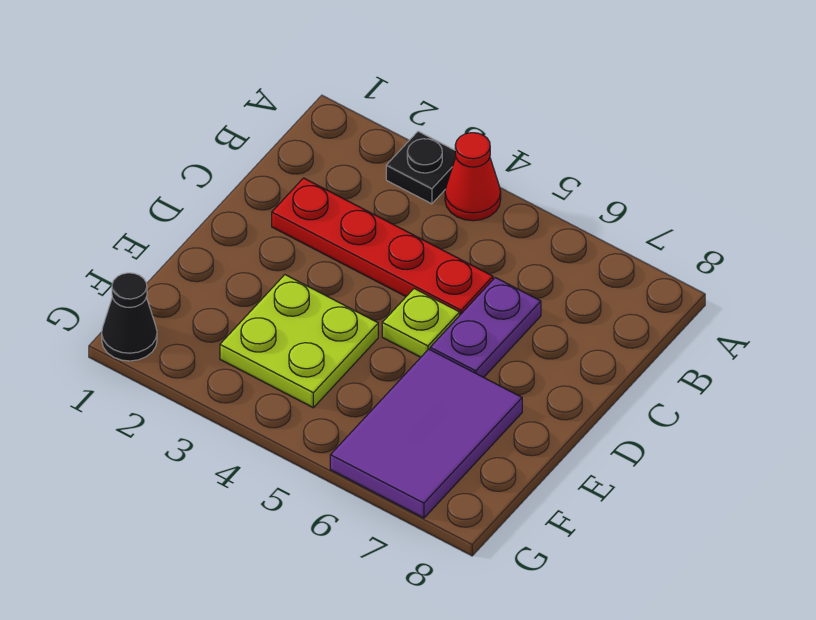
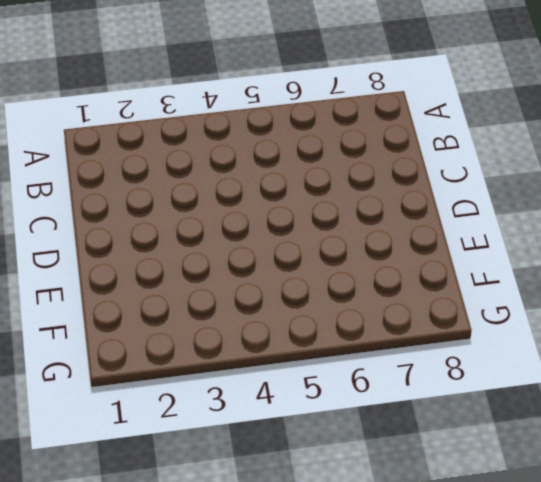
none -> black plate A3 level 1
none -> red cone A4 level 1

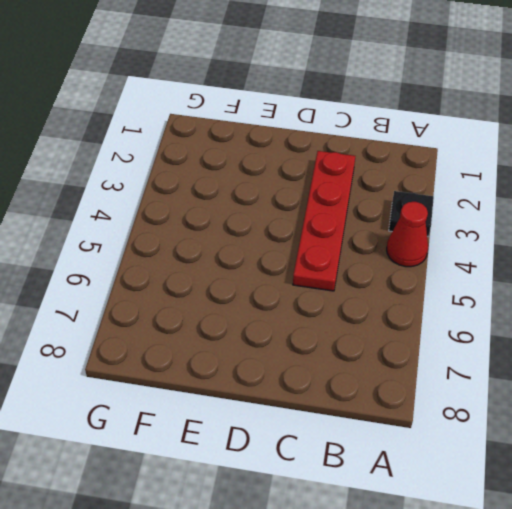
none -> purple plate C6:D6 level 1
none -> lime plate D5 level 1

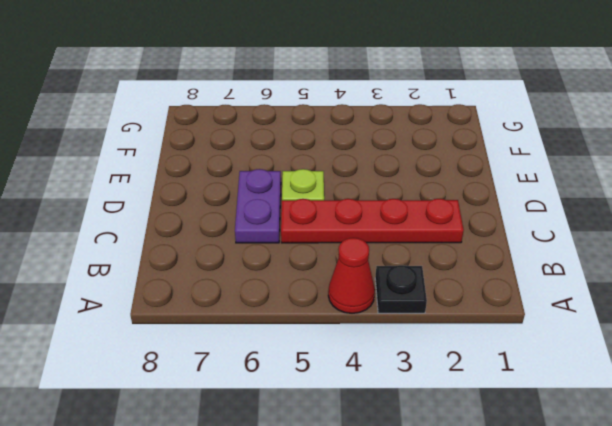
none -> lime plate E3:F4 level 1
none -> purple tile E6:G7 level 1

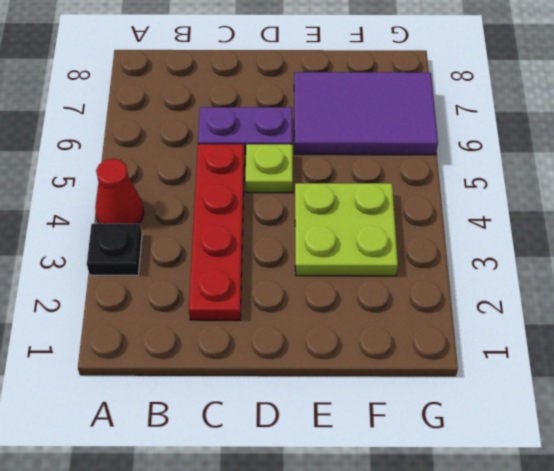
none -> black cone G1 level 1

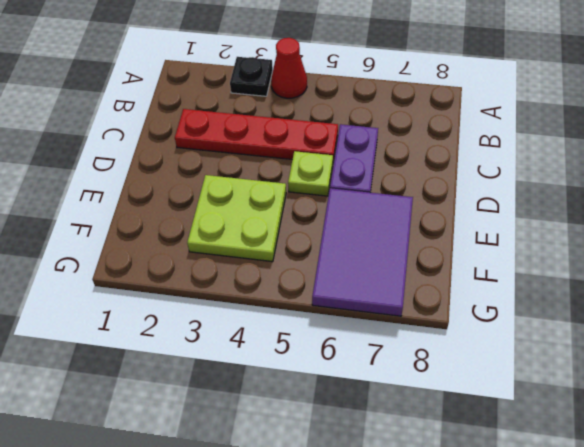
none -> black cone G1 level 1

